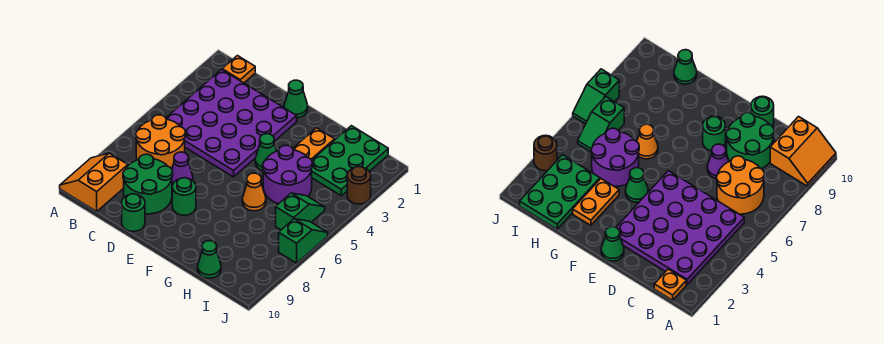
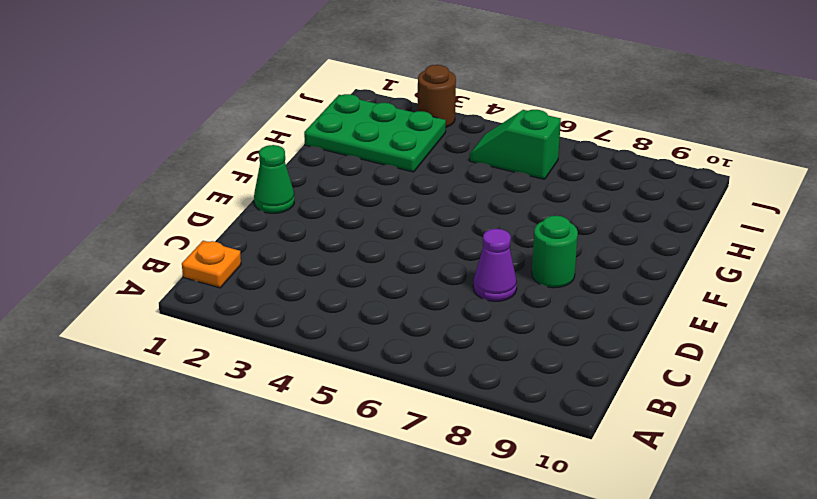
none -> orange slope A9:B10 level 1 top B
none -> purple plate B2:E5 level 1
none -> orange round brick B6:C7 level 1

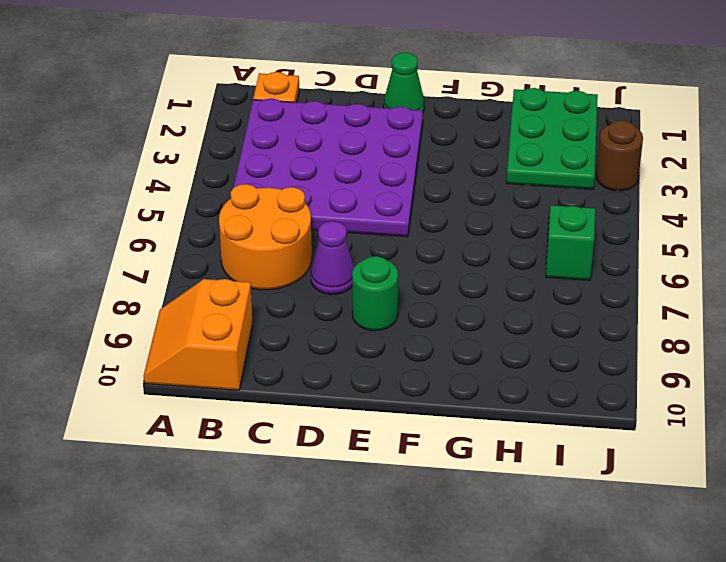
none -> green round brick C8:D9 level 1
none -> green round brick D10 level 1
none -> green cone F4 level 1

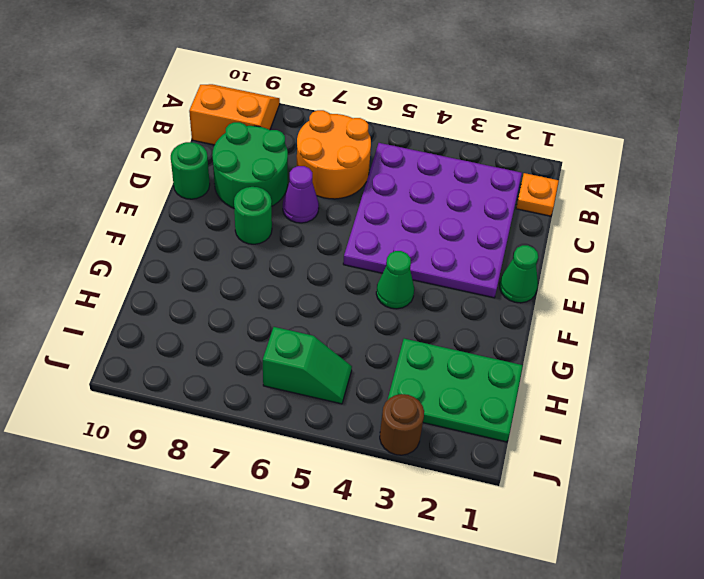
none -> orange plate G2:G3 level 1
none -> purple round brick G4:H5 level 1
none -> orange cone G6 level 1

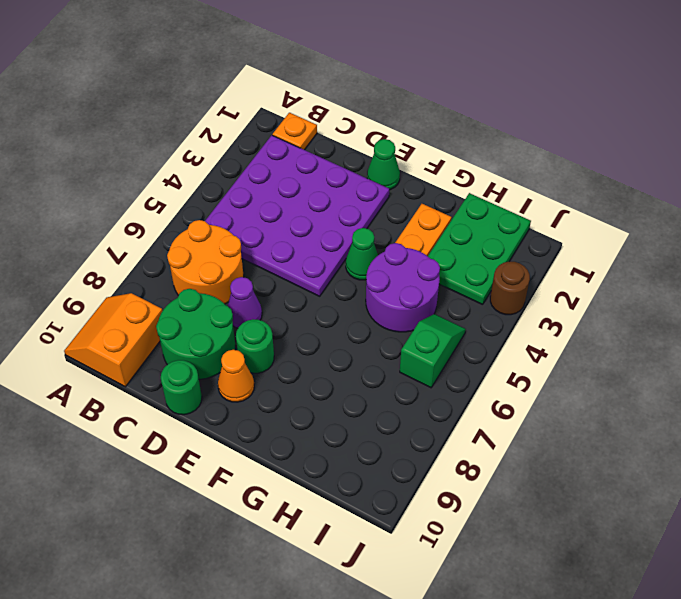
orange cone E9 level 1 -> orange cone G6 level 1
none -> green cone H10 level 1
none -> green slope J6:J7 level 1 top 7

